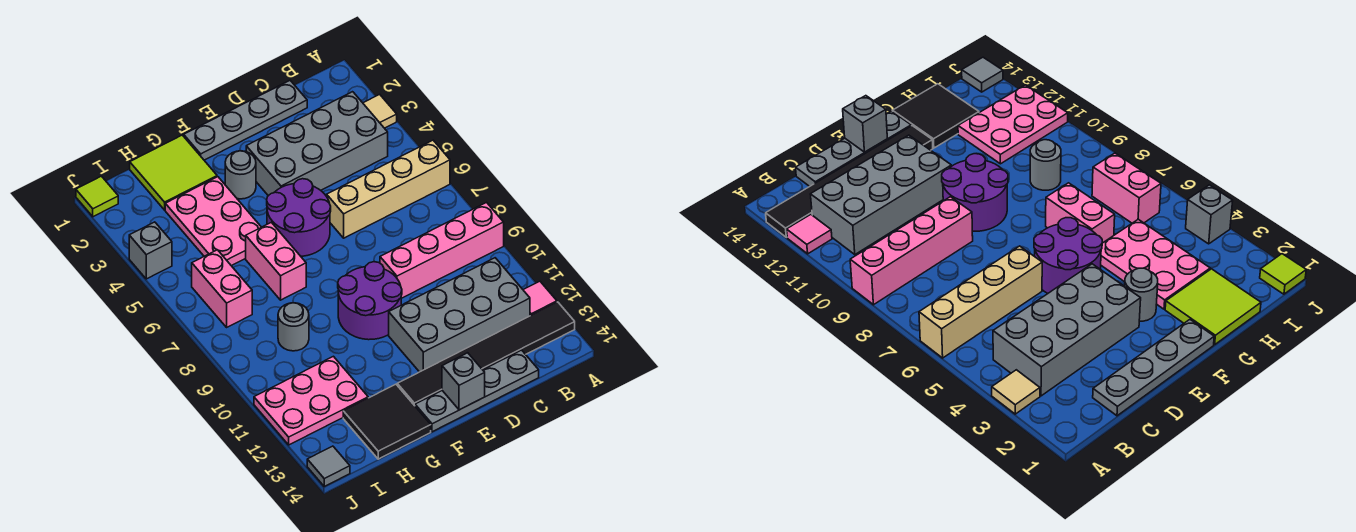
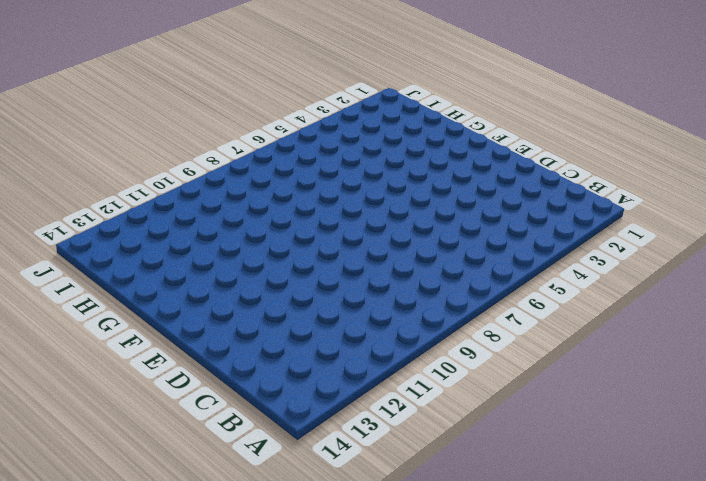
none -> tan tile A3 level 1
none -> tan brick A6:D6 level 1
none -> pink brick A9:D9 level 1

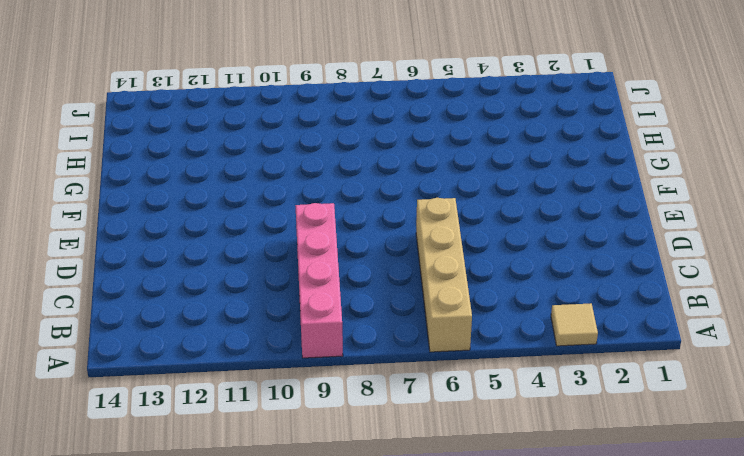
none -> pink tile A12 level 1
none -> black tile A13:F13 level 1
none -> grey brick B3:E4 level 1

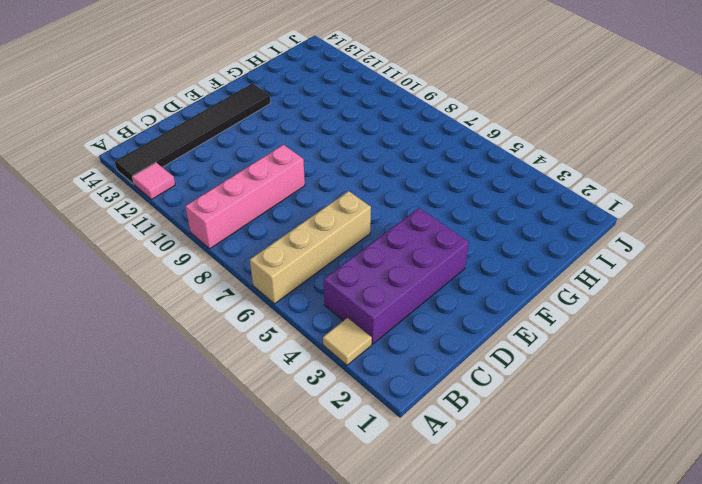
purple brick B3:E4 level 1 -> grey brick B3:E4 level 1
none -> grey brick B11:E12 level 1
none -> grey plate C1:F1 level 1
none -> grey plate C14:F14 level 1

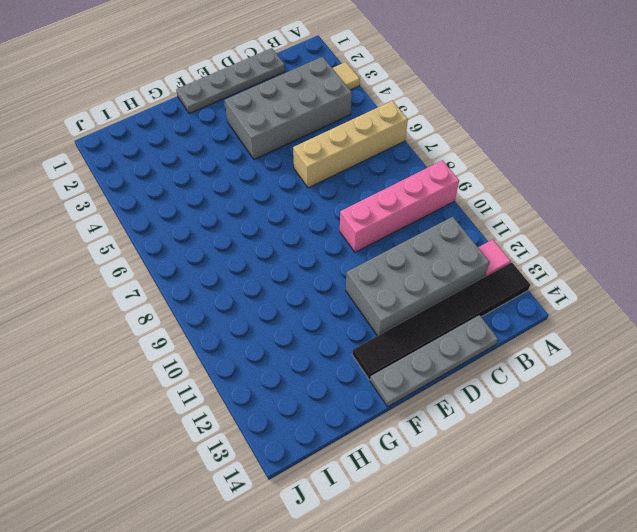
none -> purple round brick E5:F6 level 1
none -> purple round brick E9:F10 level 1
none -> grey round brick F3 level 1

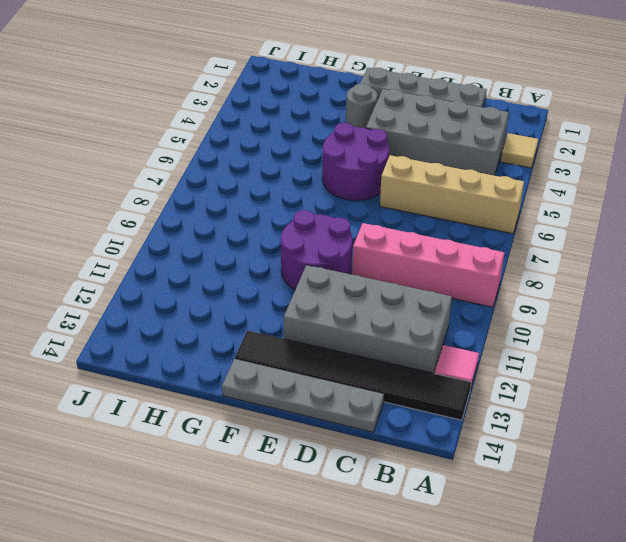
none -> lime tile G1:H2 level 1
none -> pink plate G3:H5 level 1
none -> pink brick G6:G7 level 1

